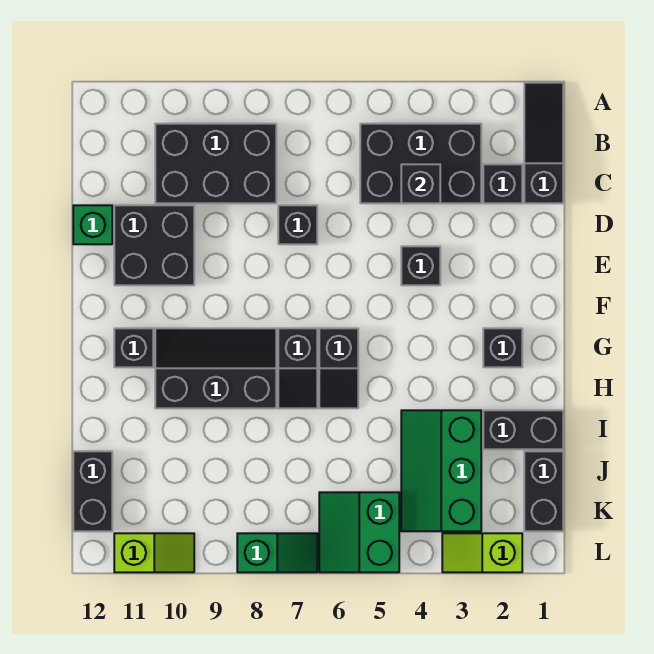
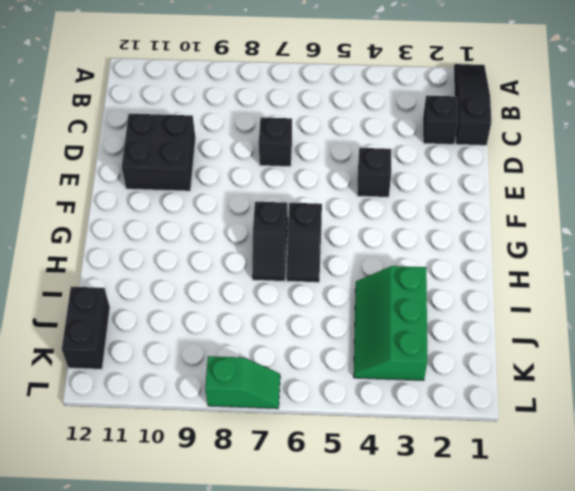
none -> black brick B3:C5 level 1
none -> black brick B8:C10 level 1
none -> green brick D12 level 1

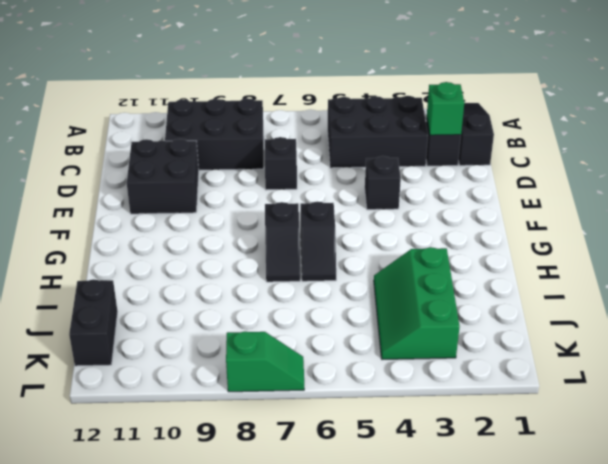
green brick C2 level 2 -> green brick D12 level 1
none -> black brick G2 level 1
none -> black slope G8:H10 level 1 top H
none -> black brick G11 level 1

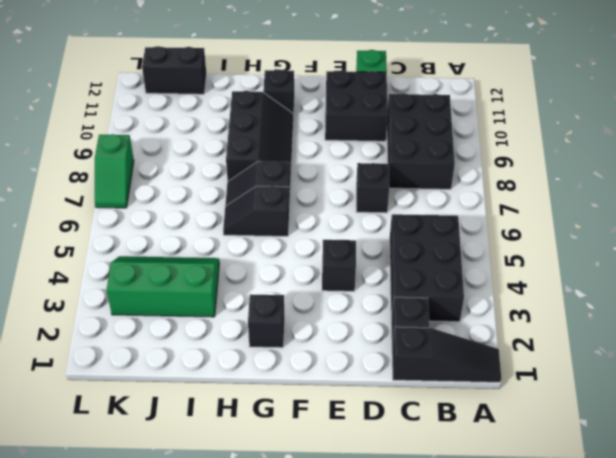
none -> black brick I1:I2 level 1
none -> black brick J1:K1 level 1
none -> green slope K5:L6 level 1 top 5

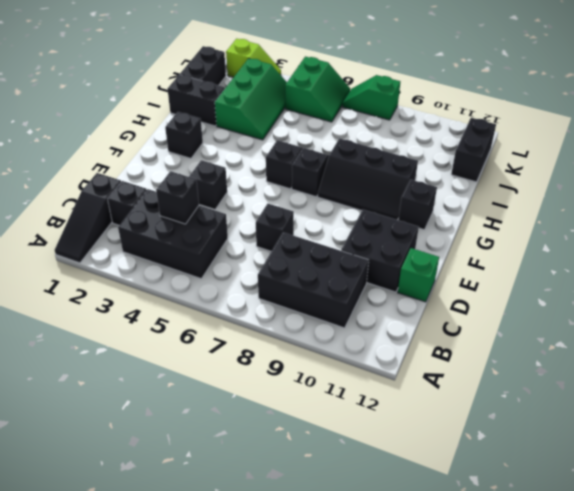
none -> lime slope L10:L11 level 1 top 11

